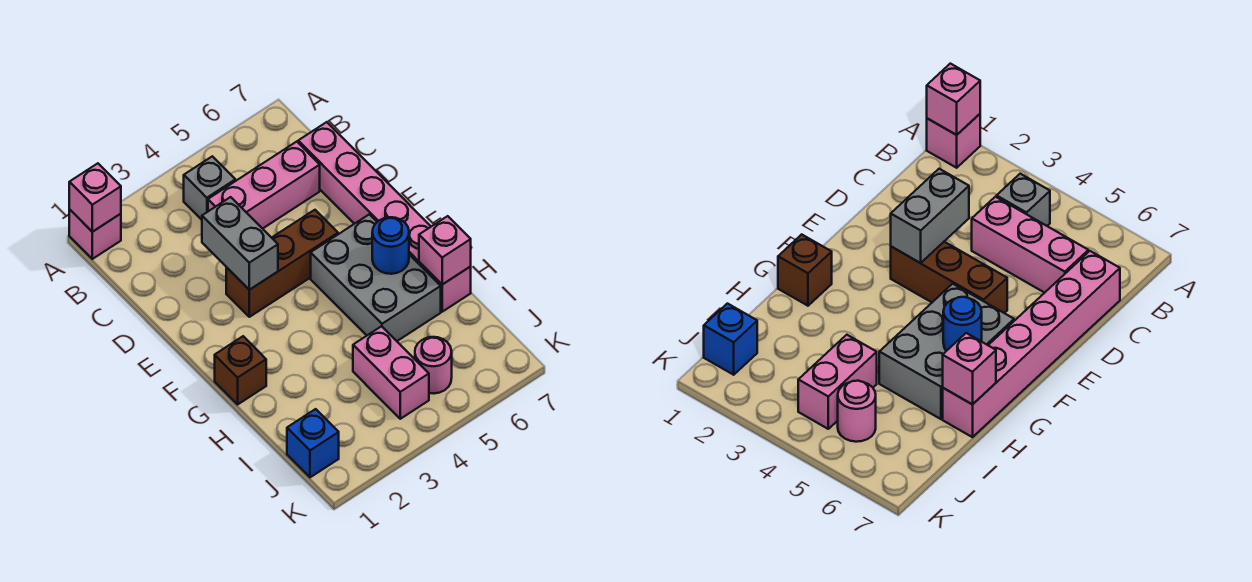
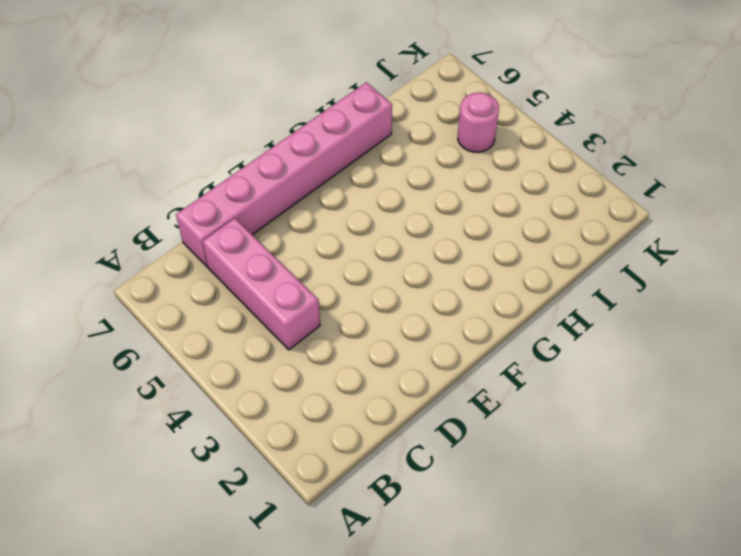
none -> pink brick A1 level 1
none -> grey brick B4 level 1
none -> brown brick E3:E5 level 1

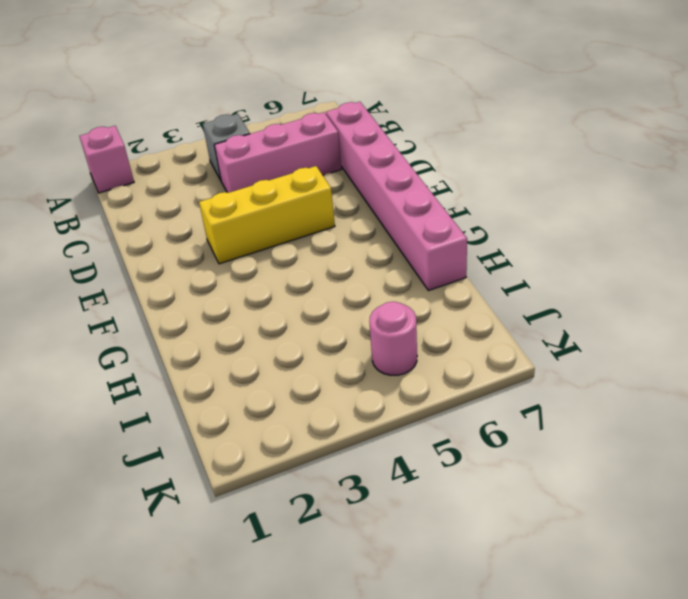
yellow brick E3:E5 level 1 -> brown brick E3:E5 level 1
none -> grey brick F5:H6 level 1
none -> brown brick G1 level 1
none -> pink brick I4:J4 level 1

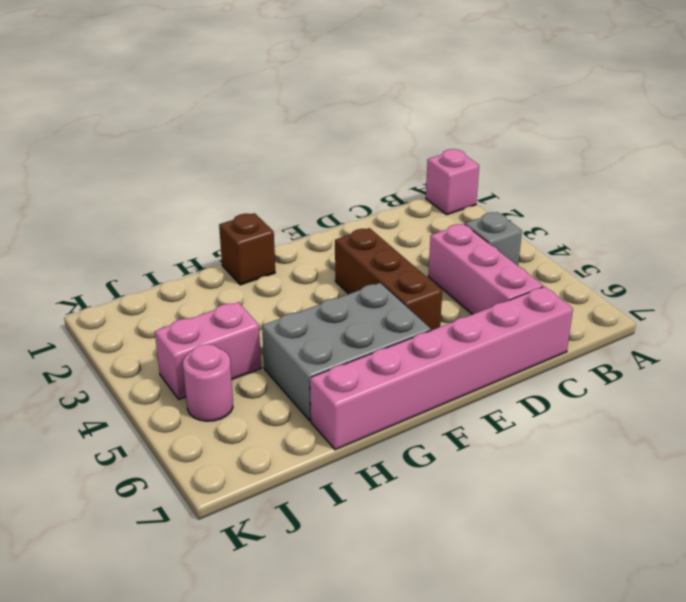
none -> blue brick J1 level 1
none -> pink brick A1 level 2
none -> grey brick D3:E3 level 2

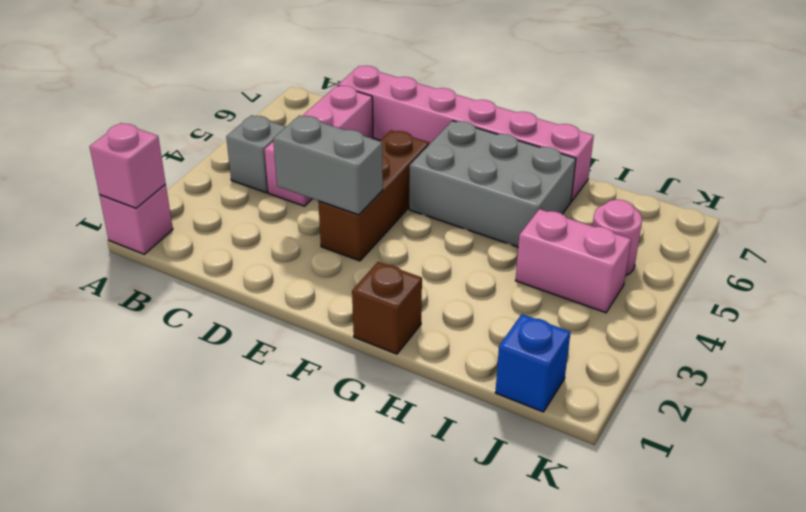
none -> blue round brick G6 level 2
none -> pink brick H7 level 2

